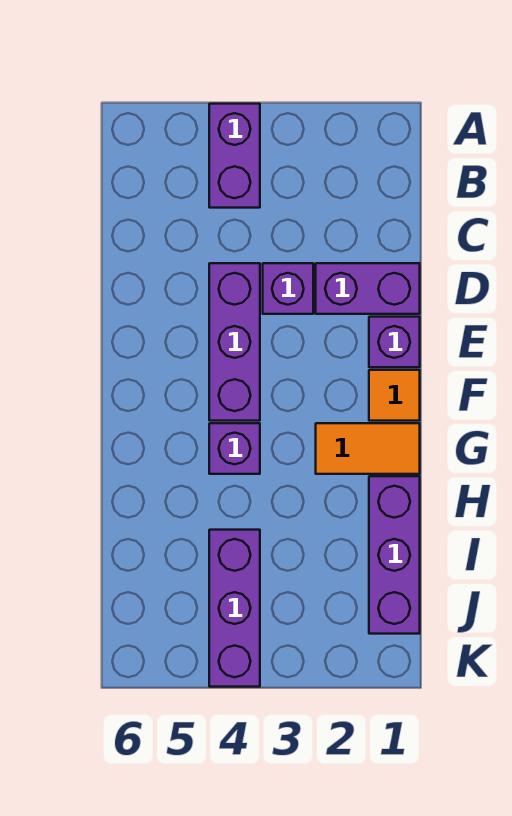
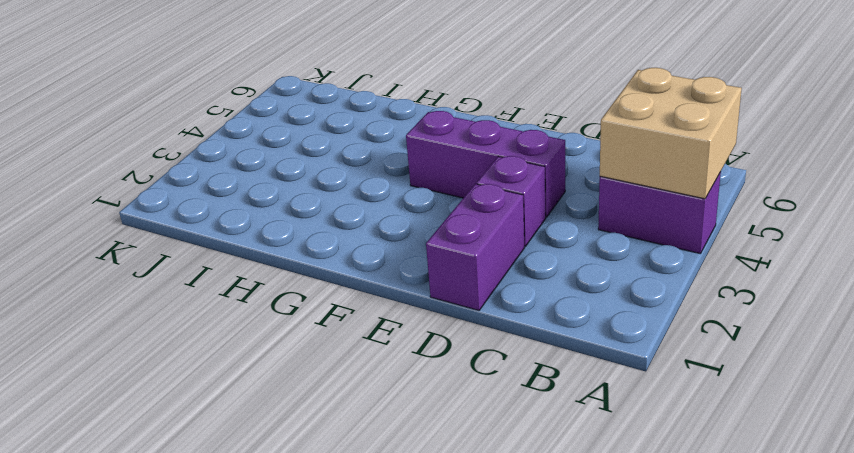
tan brick A4:B5 level 2 -> none
none -> purple brick E1 level 1
none -> orange tile F1 level 1

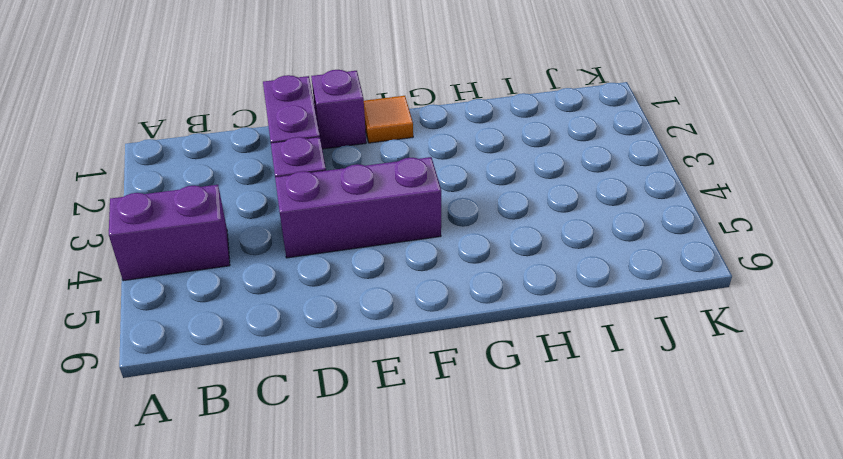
none -> orange tile G1:G2 level 1
none -> purple brick G4 level 1

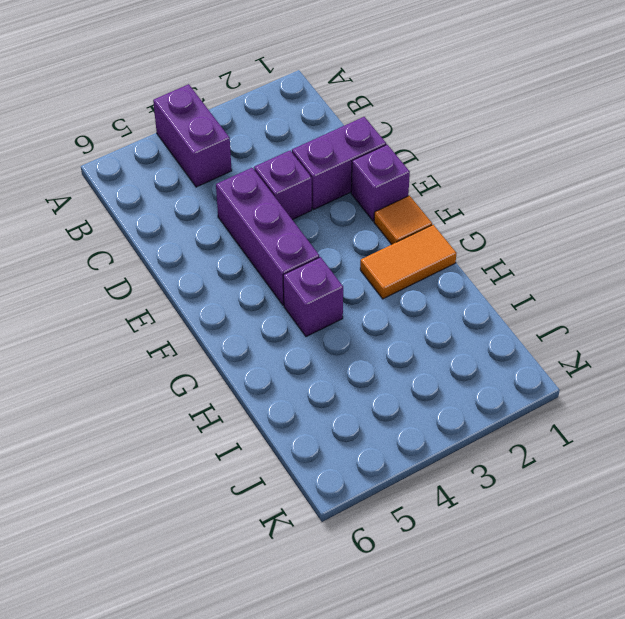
none -> purple brick H1:J1 level 1
none -> purple brick I4:K4 level 1

